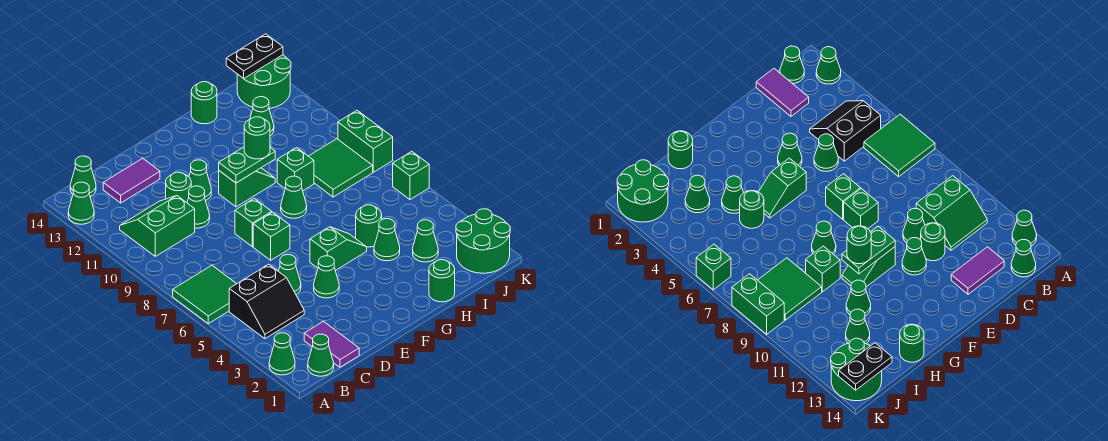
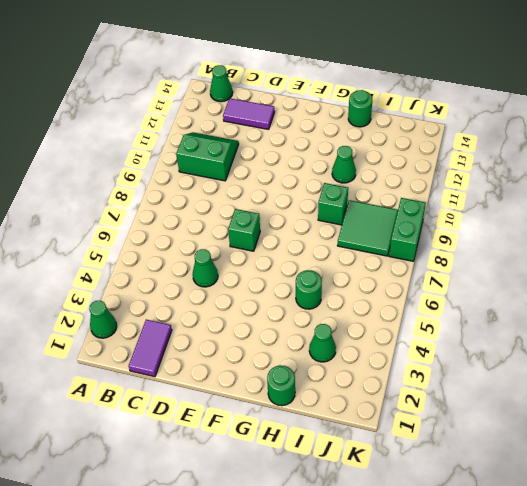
none -> green tile A6:B7 level 1
none -> green cone A13 level 1
none -> green cone B1 level 1
none -> black slope B4:C5 level 1 top 5

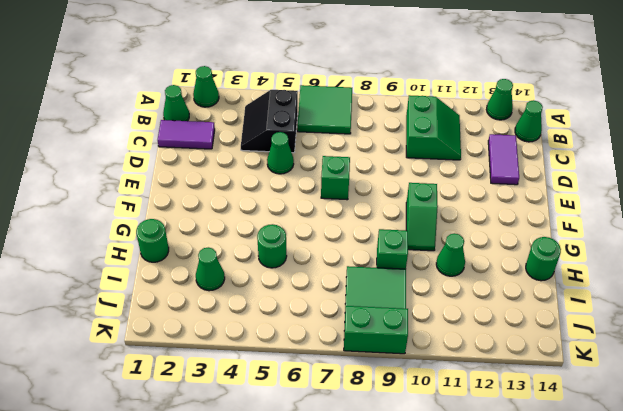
none -> green cone D10 level 1
none -> green round brick D11 level 1
none -> green cone E4 level 1
none -> green brick E8 level 1

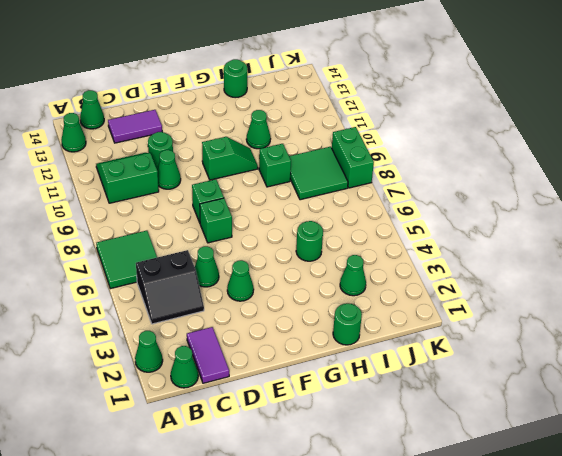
none -> green cone E11 level 1
none -> green slope F5:G5 level 1 top F
none -> green cone G8 level 1
none -> green cone H4 level 1

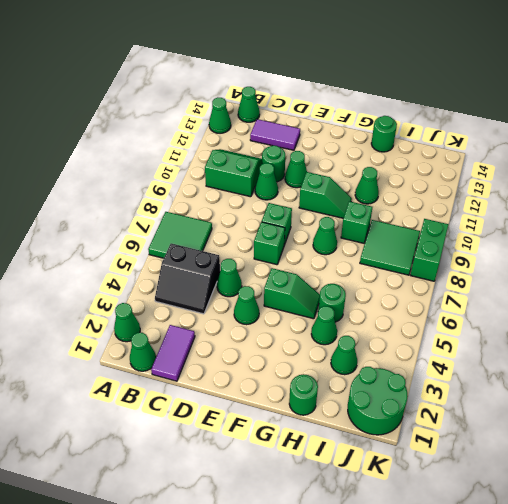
none -> green cone I12 level 1
none -> green round brick J13:K14 level 1
none -> green brick K6 level 1
none -> green plate F10:G10 level 2

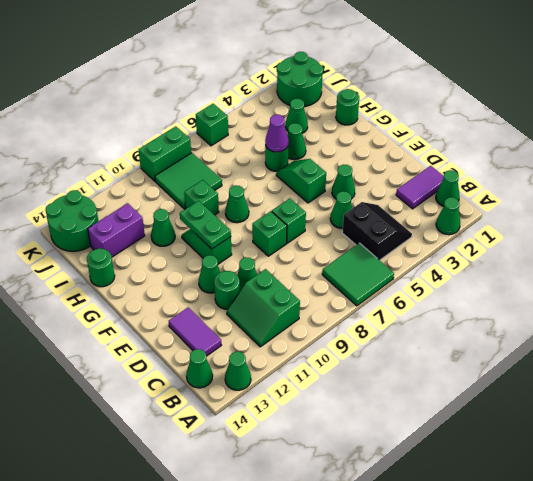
purple cone H5 level 2 -> none
purple brick I12:I13 level 1 -> green cone I12 level 1
none -> black plate J14:K14 level 2
none -> green round brick G10 level 3

